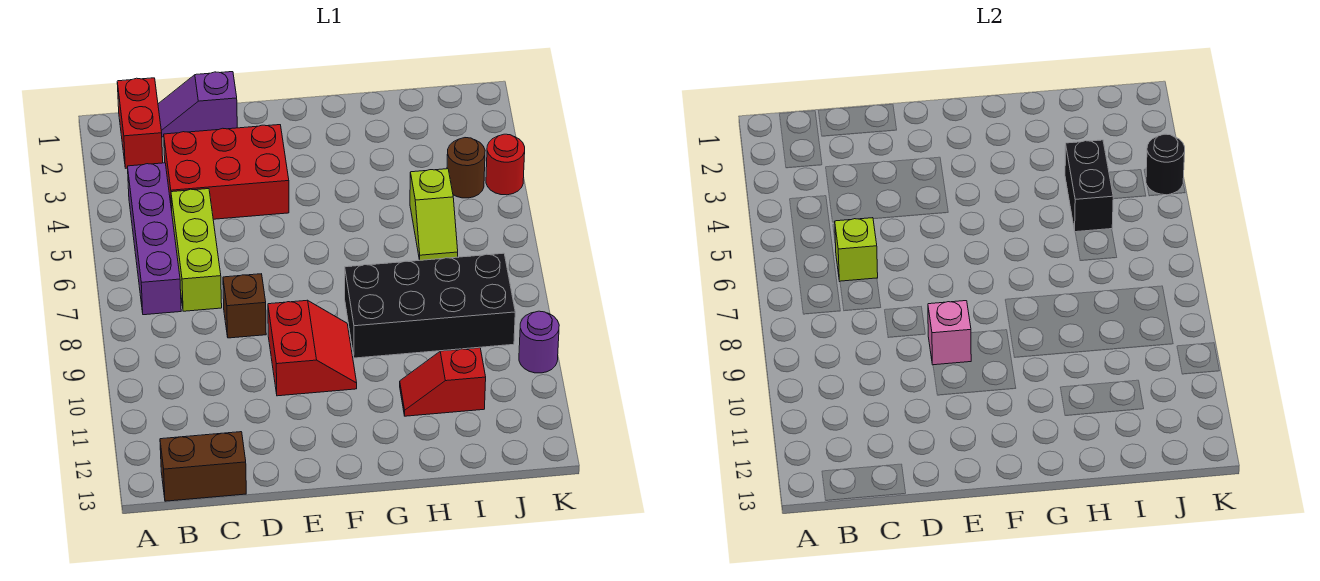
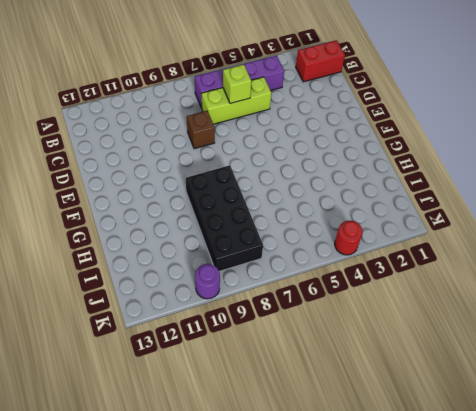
none -> brown brick B13:C13 level 1
none -> purple slope C1:D1 level 1 top D
none -> red brick C3:E4 level 1

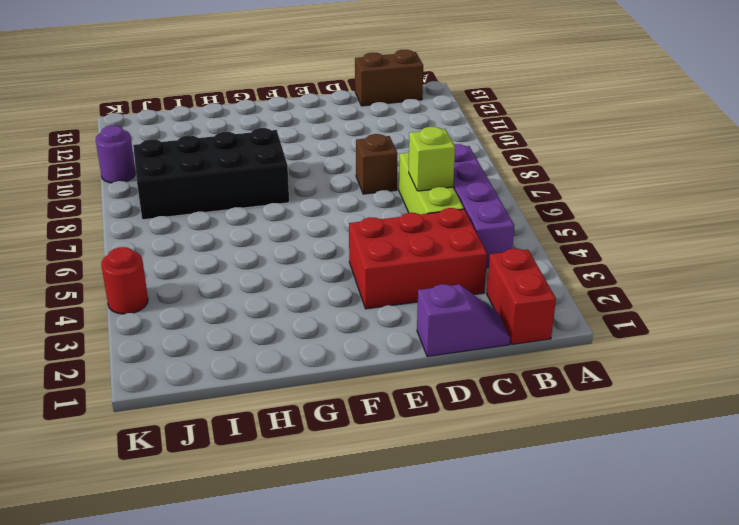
none -> red slope E9:F10 level 1 top E
none -> red slope H11:I11 level 1 top I
none -> lime slope I5:I6 level 1 top 5

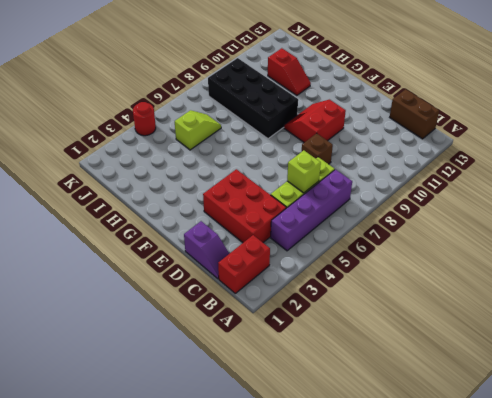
none -> brown round brick J4 level 1
none -> purple round brick K10 level 1
none -> pink brick E9 level 2

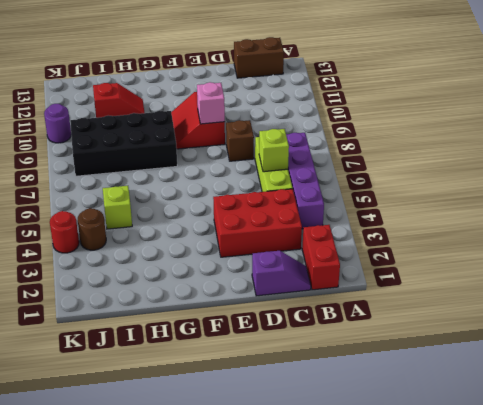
none -> black brick I4:I5 level 2
none -> black round brick K4 level 2

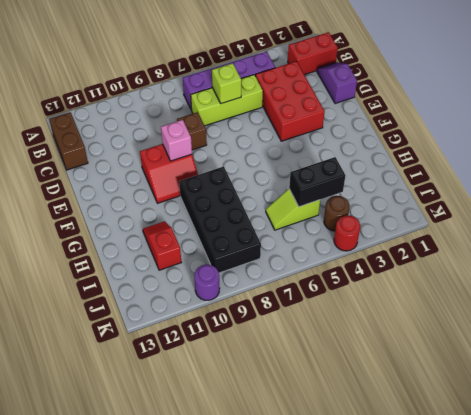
none -> black round brick K4 level 2

